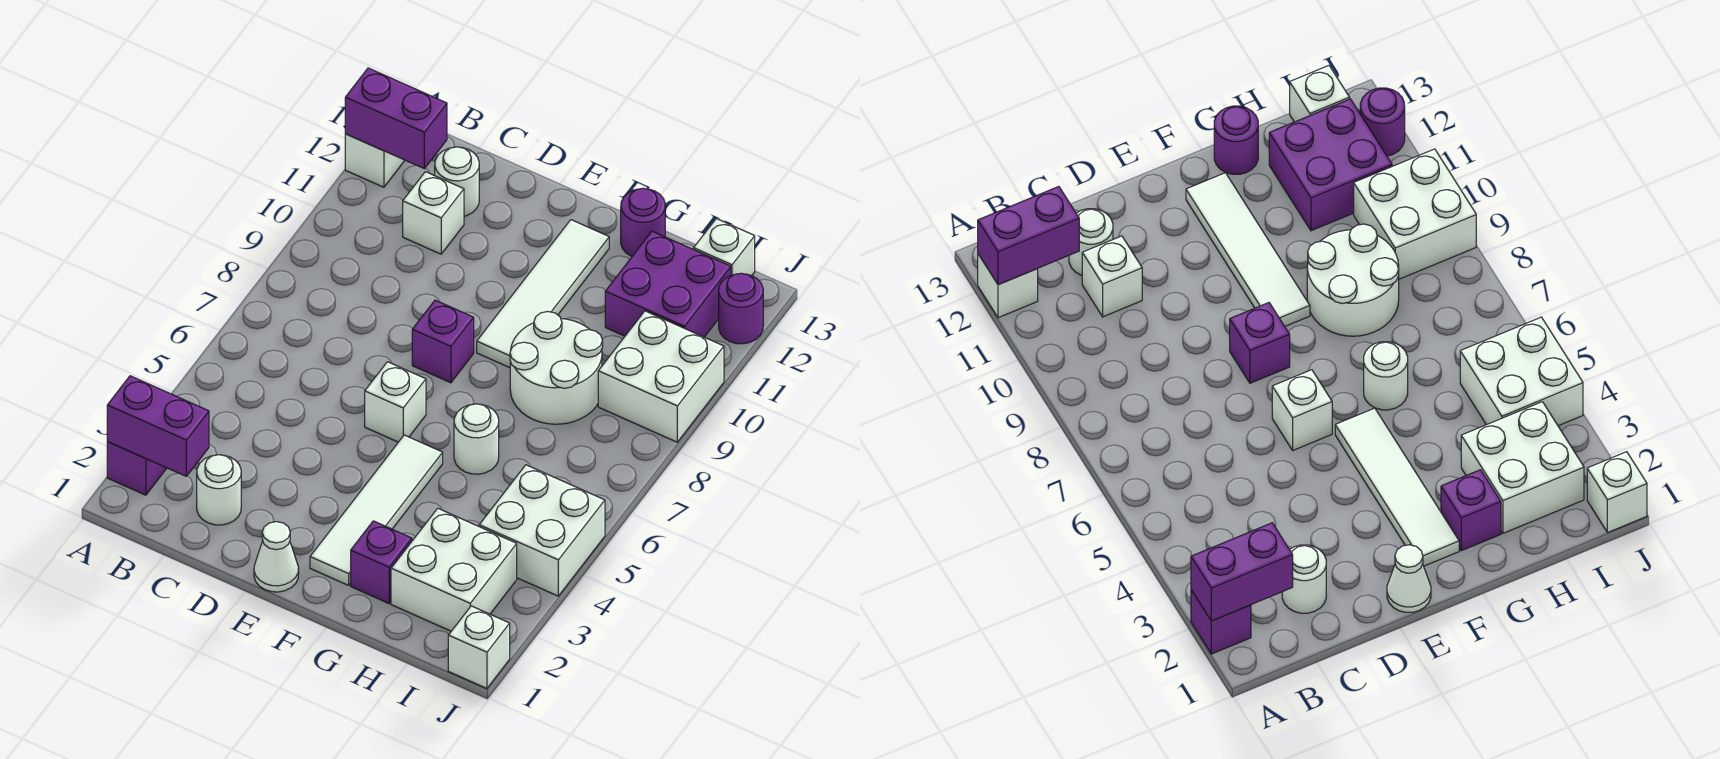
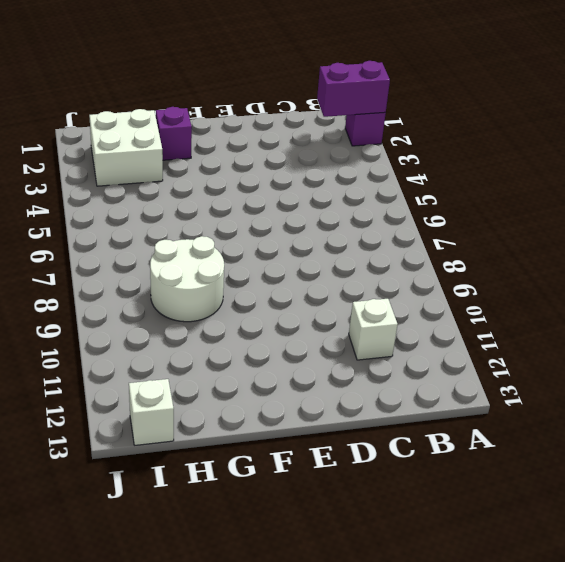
none -> white brick A12 level 1
none -> white round brick C2 level 1
none -> white round brick C12 level 1

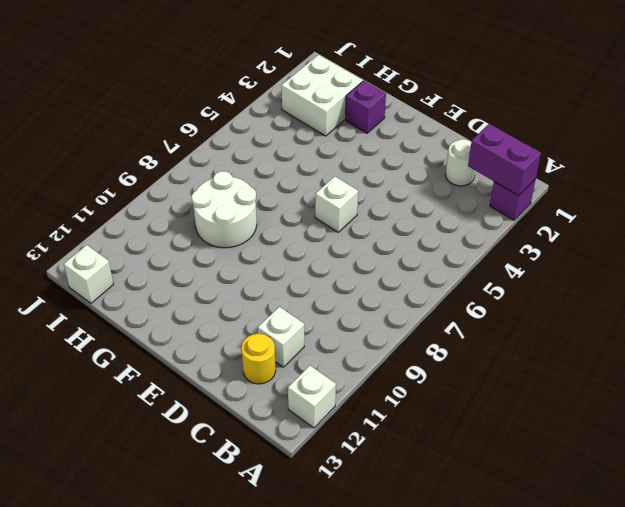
yellow round brick C12 level 1 -> white round brick C12 level 1
none -> white cone E1 level 1
none -> purple brick E8 level 1
none -> white tile F2:F5 level 1

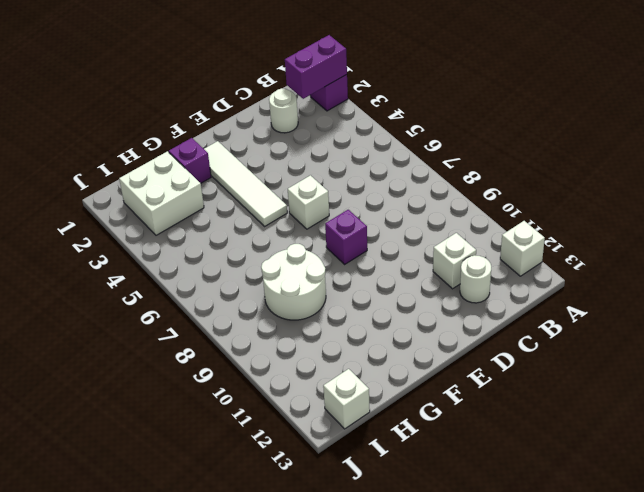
none -> white cone E1 level 1
none -> white tile F9:F12 level 1
none -> white round brick G6 level 1

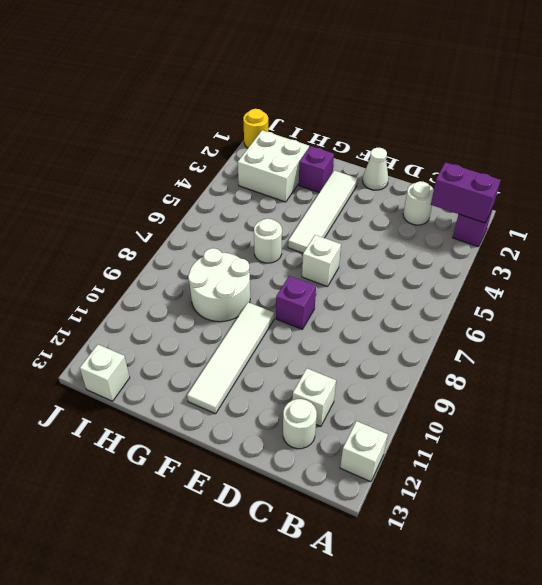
yellow round brick J1 level 1 -> white brick J1 level 1
none -> purple round brick G13 level 1
none -> purple brick H11:I12 level 1
none -> white brick I4:J5 level 1

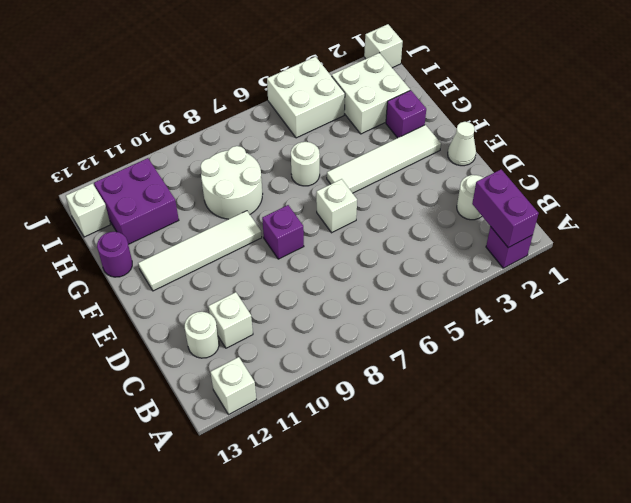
none -> white brick I9:J10 level 1
none -> purple round brick J12 level 1
none -> purple brick A12:B12 level 2

